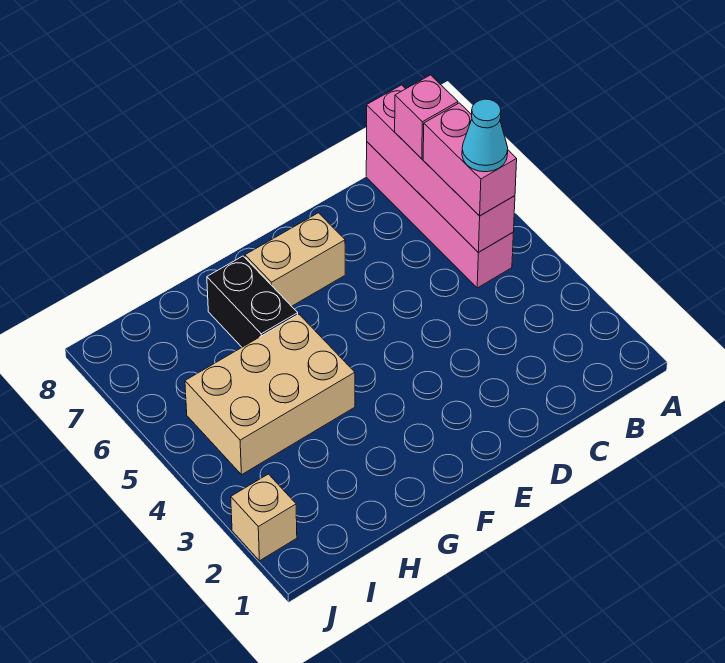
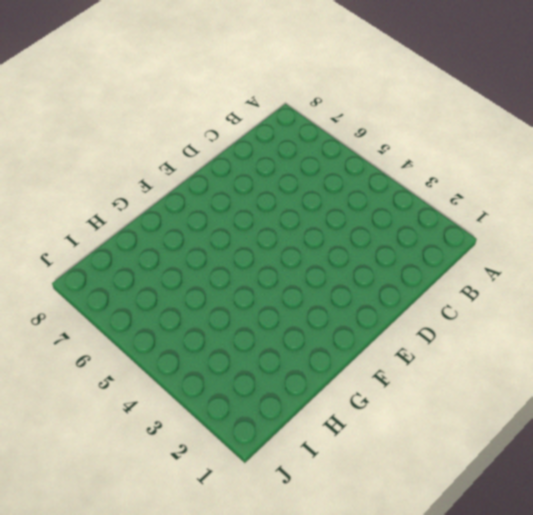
none -> pink brick B5:B8 level 1
none -> tan brick E7:F7 level 1

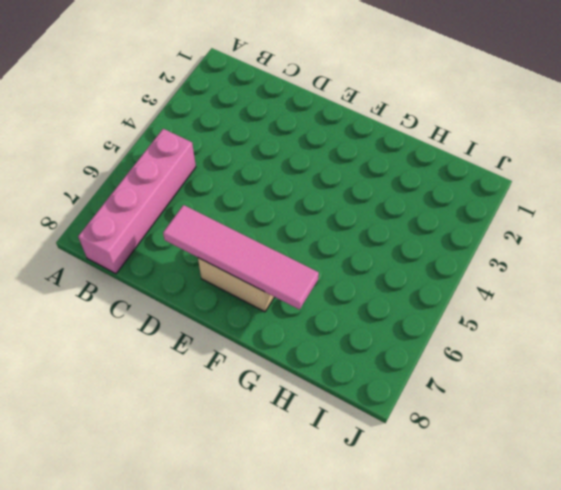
pink tile D7:G7 level 2 -> none
none -> tan brick G4:I5 level 1
none -> black brick G6:G7 level 1

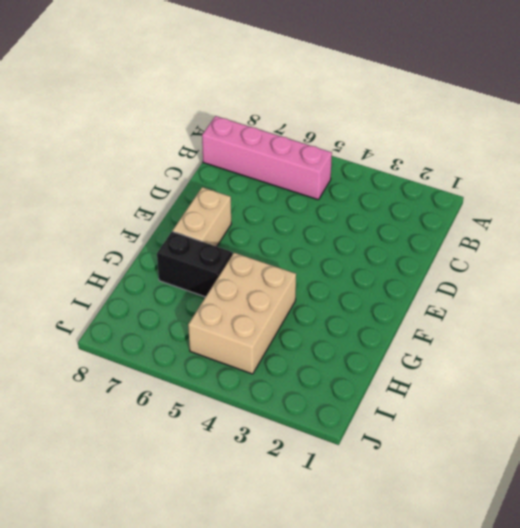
none -> tan brick J2 level 1
none -> pink brick B5:B8 level 2

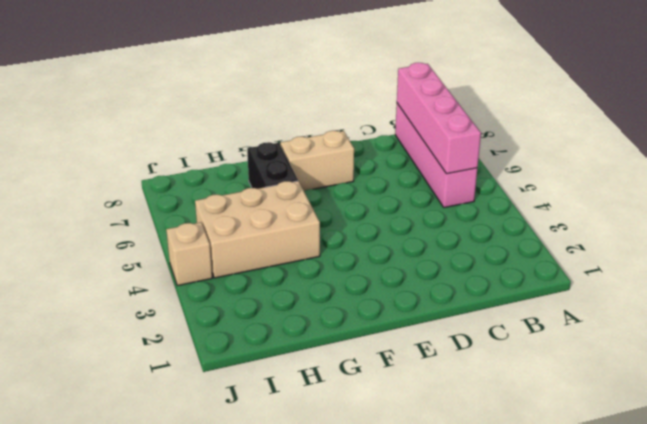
tan brick J4 level 1 -> tan brick J2 level 1
none -> pink brick B5:B6 level 3
none -> pink brick B7 level 3

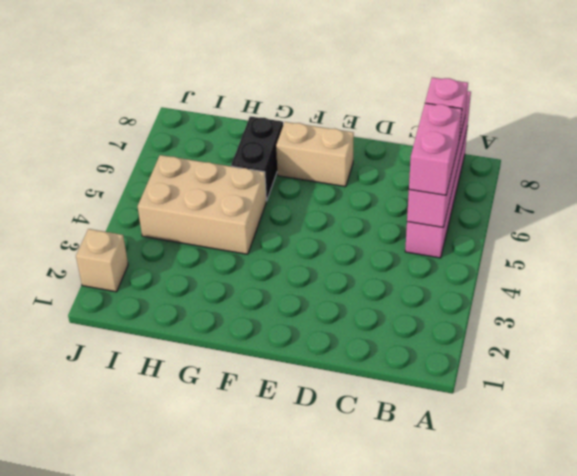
none -> cyan cone B5 level 4

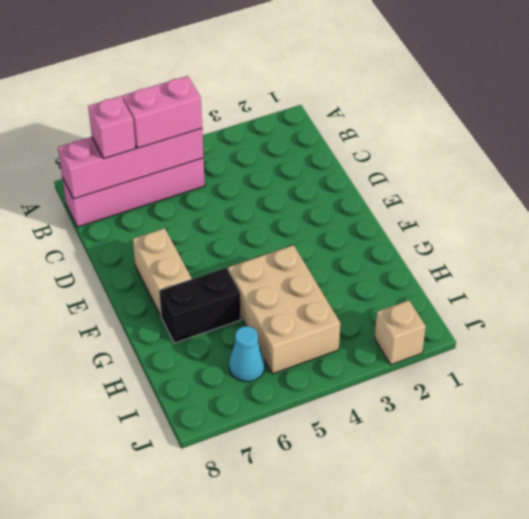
cyan cone I6 level 1 -> cyan cone B5 level 4

